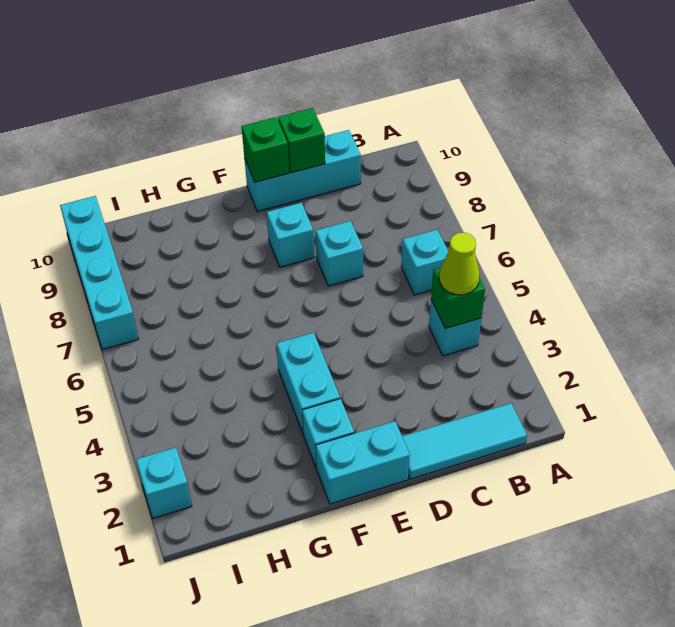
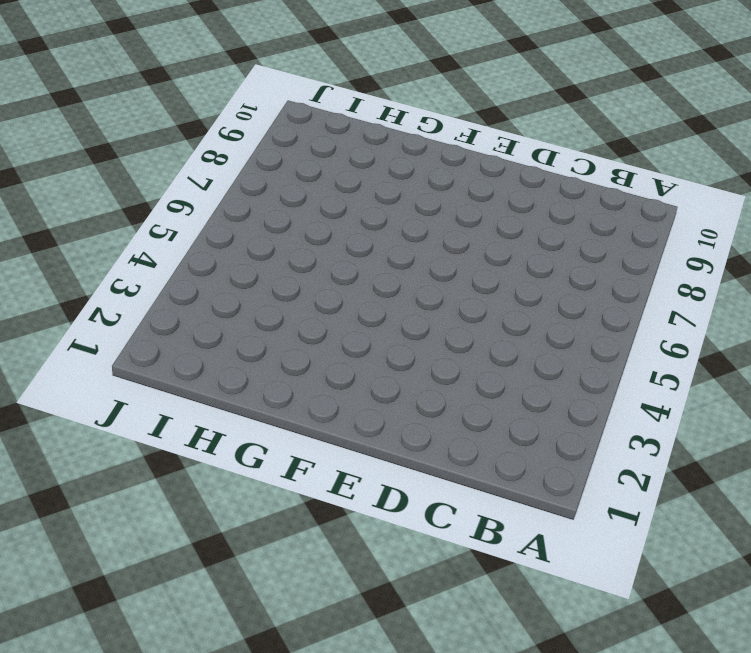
none -> cyan tile B1:D1 level 1
none -> cyan brick B4 level 1
none -> cyan brick B6 level 1

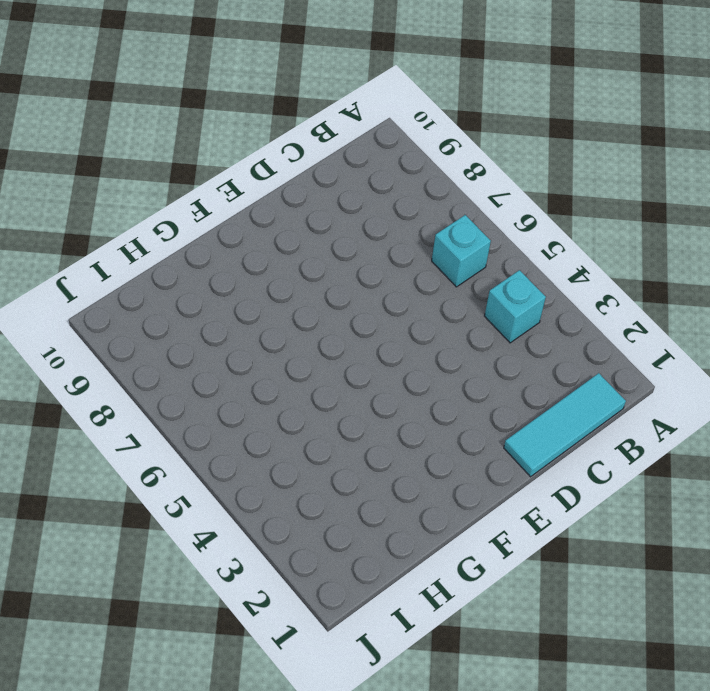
none -> cyan brick C10:E10 level 1
none -> cyan brick D7 level 1
none -> cyan brick E1:F1 level 1

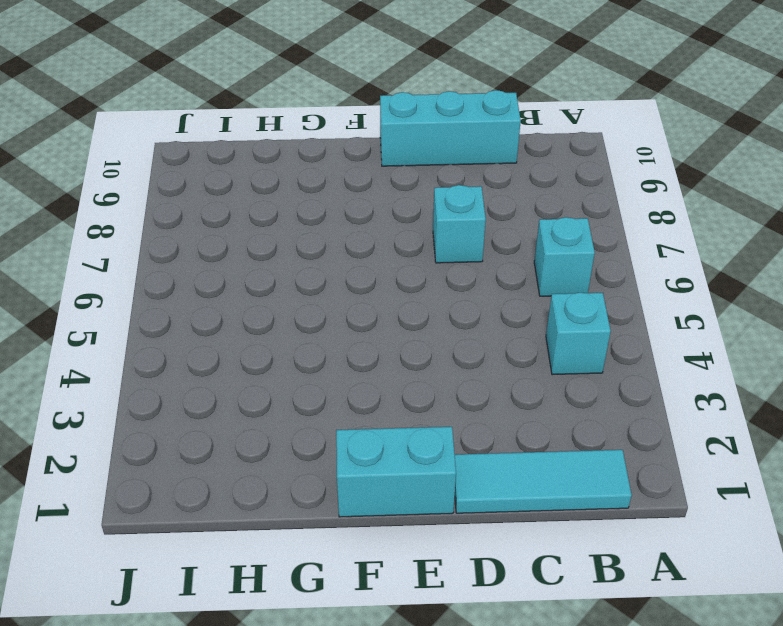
none -> cyan brick E8 level 1
none -> cyan brick F2 level 1
none -> cyan brick F3:F4 level 1

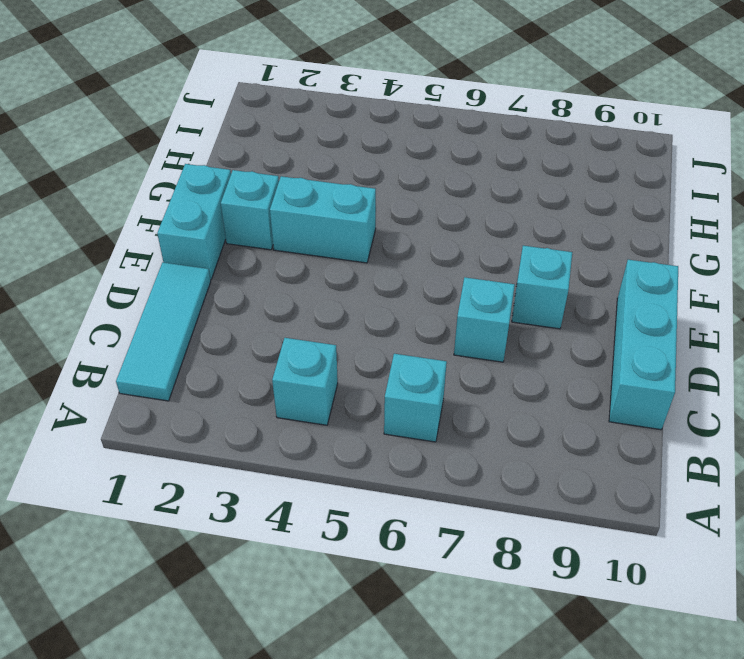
none -> cyan brick J2 level 1
none -> cyan brick J7:J10 level 1
none -> green brick B4 level 2

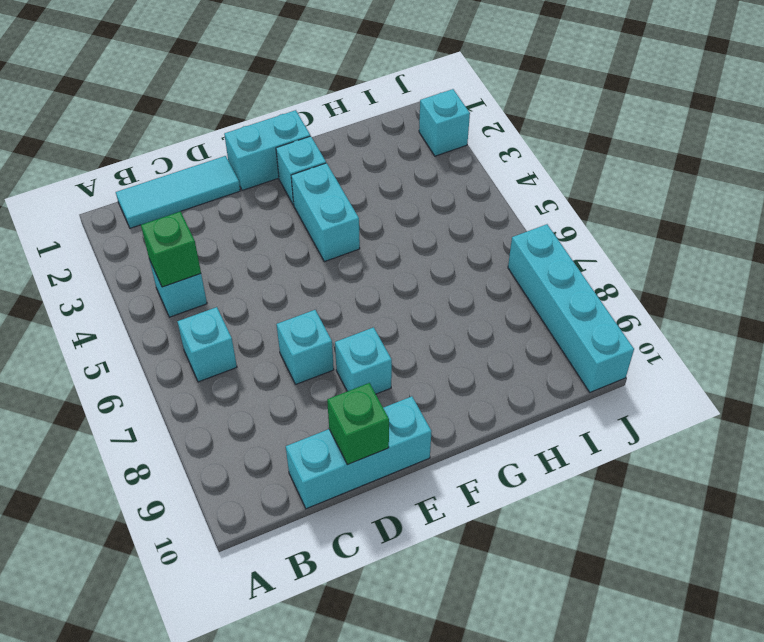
none -> green brick E10 level 2
none -> lime cone B4 level 3

